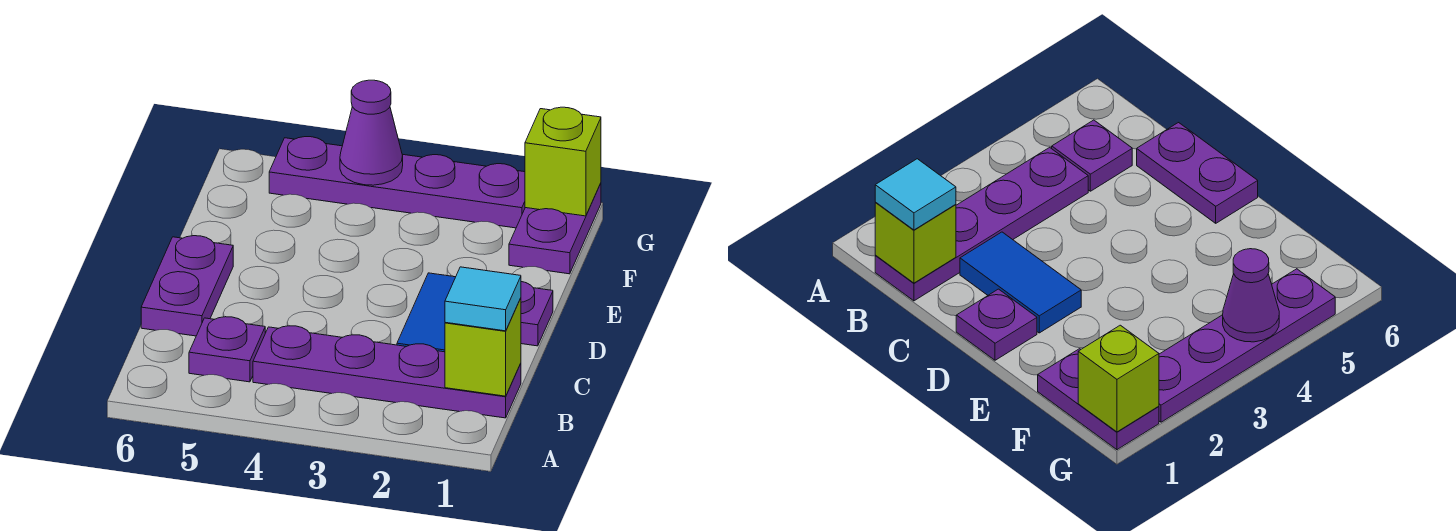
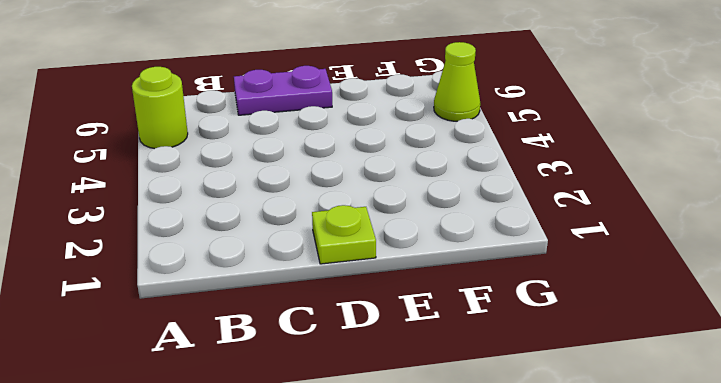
lime round brick A5 level 1 -> none
lime plate D1 level 1 -> purple plate D1 level 1
lime cone G5 level 1 -> purple plate G2:G5 level 1
none -> purple plate B1:B4 level 1
none -> purple plate B5 level 1

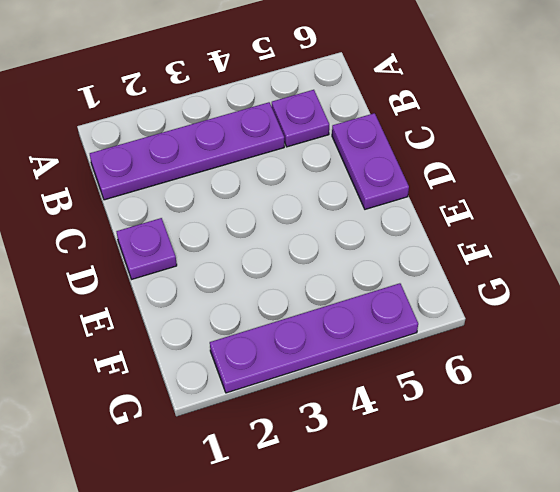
none -> blue tile C2:D2 level 1
none -> purple plate F1:G1 level 1

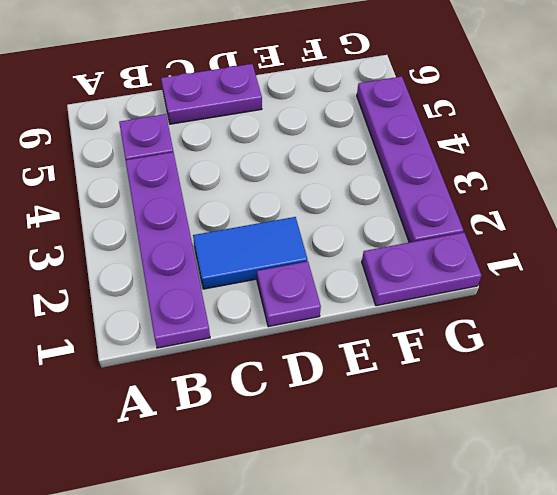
none -> lime brick B1 level 2
none -> lime brick G1 level 2

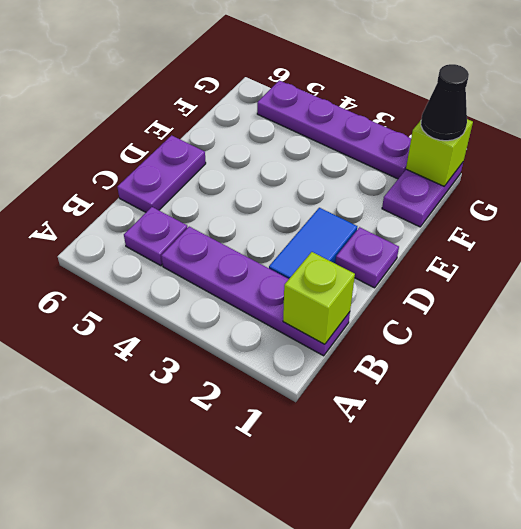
black cone G1 level 3 -> none
none -> purple cone G4 level 2
none -> cyan tile B1 level 3

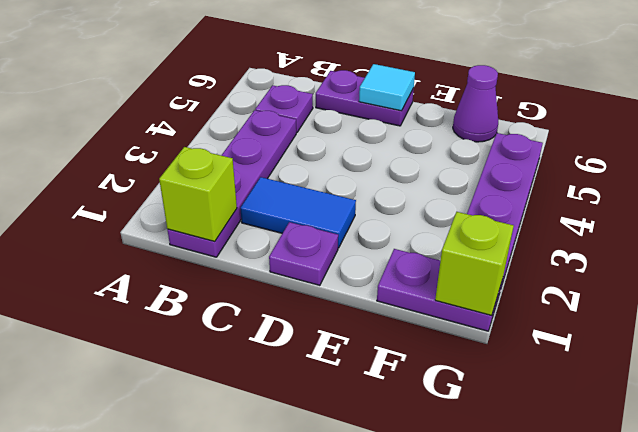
cyan tile D6 level 2 -> cyan tile B1 level 3
purple cone F6 level 1 -> purple cone G4 level 2

